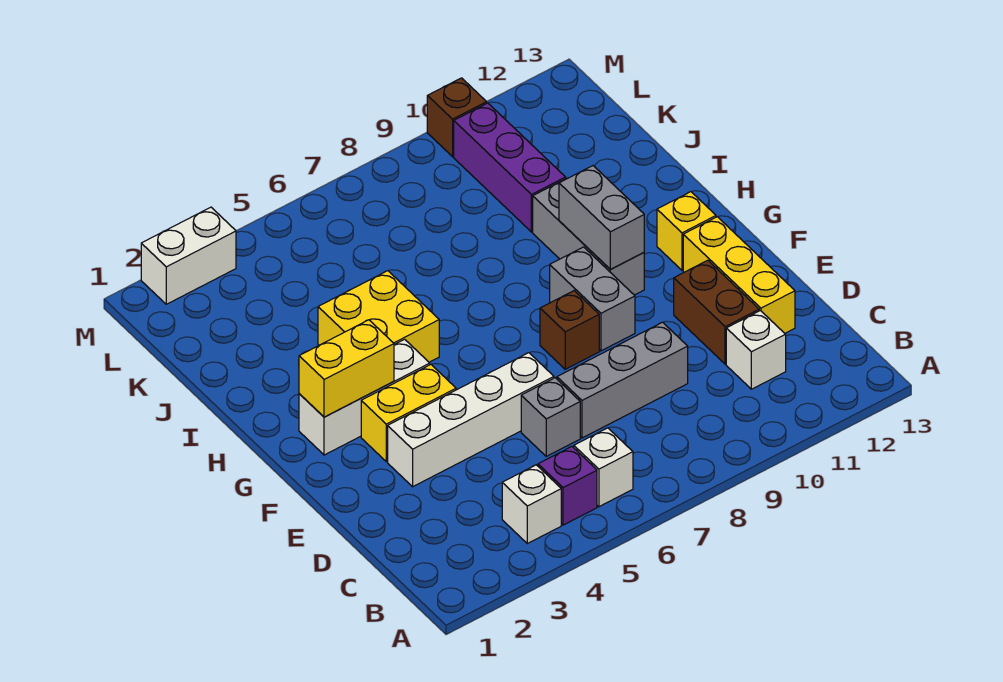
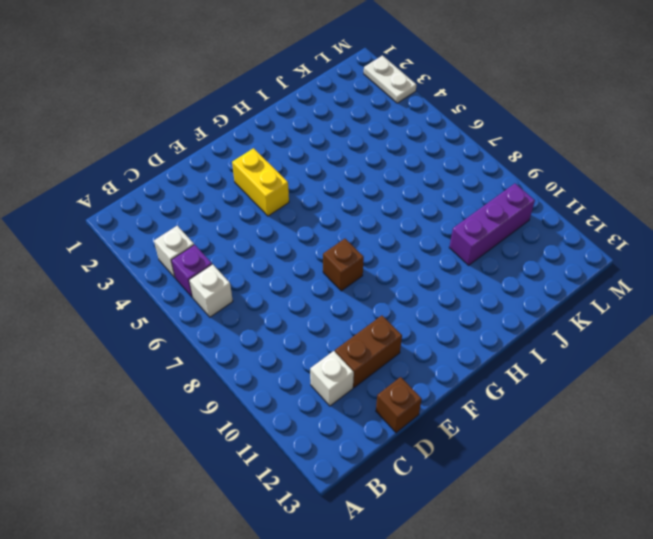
brown brick D13 level 1 -> brown brick M10 level 1
white plate M2:M3 level 1 -> white brick M2:M3 level 1
none -> grey brick D6 level 1
none -> grey brick D7:D9 level 1
none -> yellow brick D12:F12 level 1

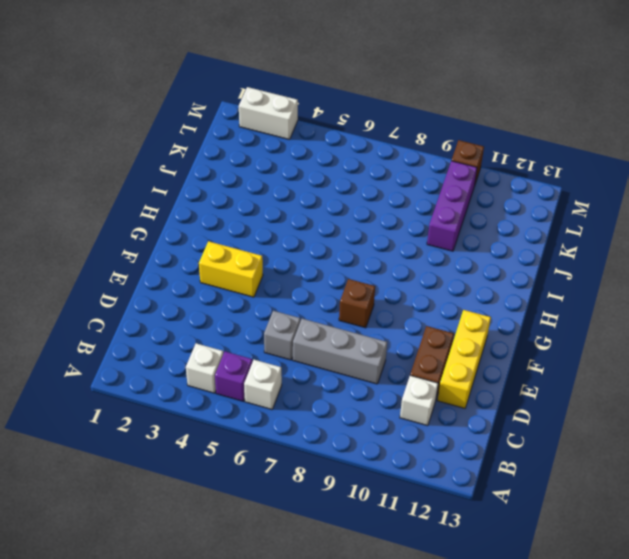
none -> white brick E3:E6 level 1
none -> grey brick F9:G9 level 1
none -> white brick G2:G4 level 1

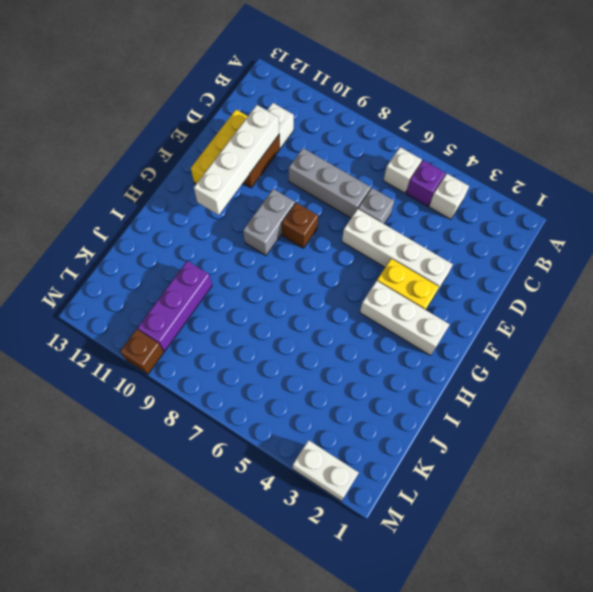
white brick D11:G11 level 2 -> none
none -> grey brick G10:I10 level 1
none -> yellow brick G12 level 1
none -> yellow brick H4:I5 level 1

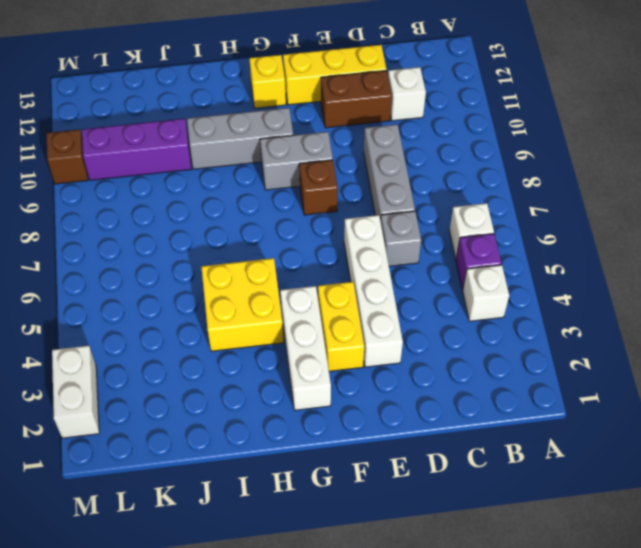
none -> yellow brick G2:G3 level 2
none -> grey brick G10:H10 level 2

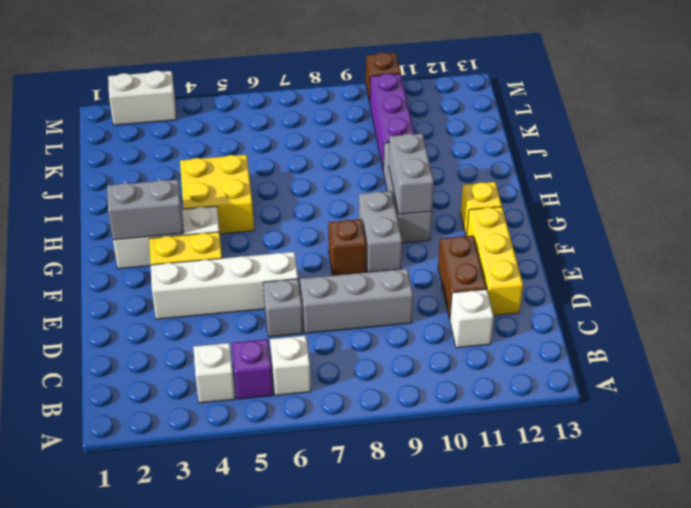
grey brick G2:G3 level 2 -> yellow brick G2:G3 level 2

